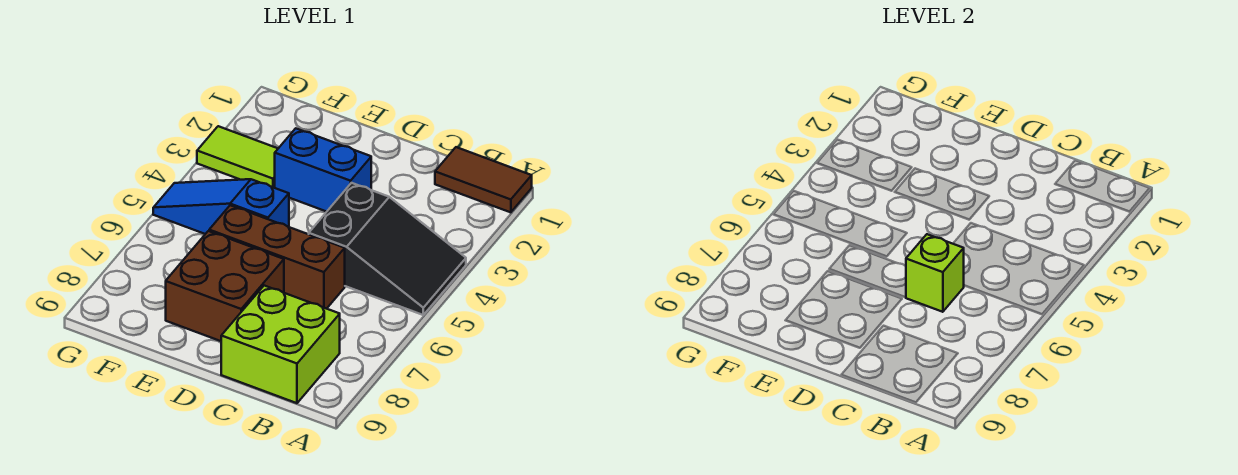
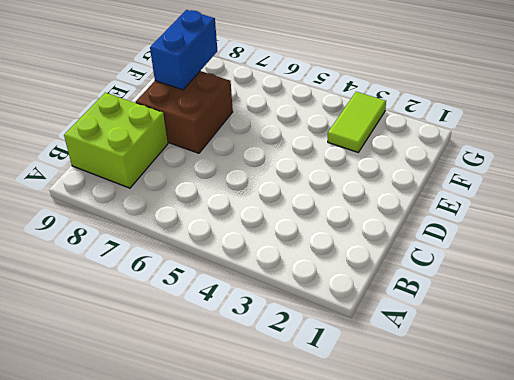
blue brick E8:F8 level 2 -> blue brick D3:E3 level 1
none -> brown tile A1:B1 level 1
none -> black slope A4:C5 level 1 top C

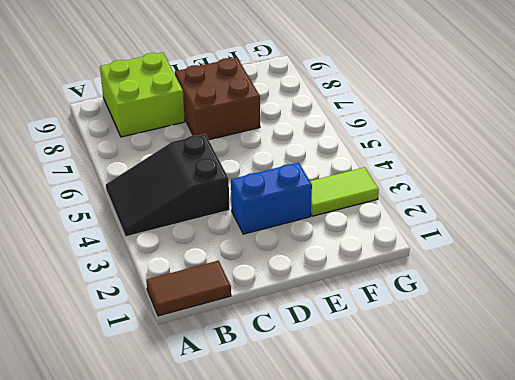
none -> brown brick C6:E6 level 1
none -> blue slope E5:G5 level 1 top E

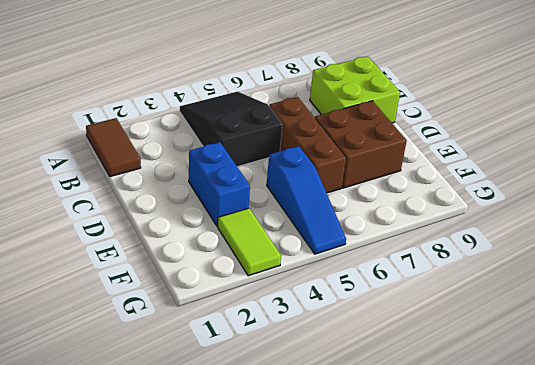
none -> lime brick C6 level 2

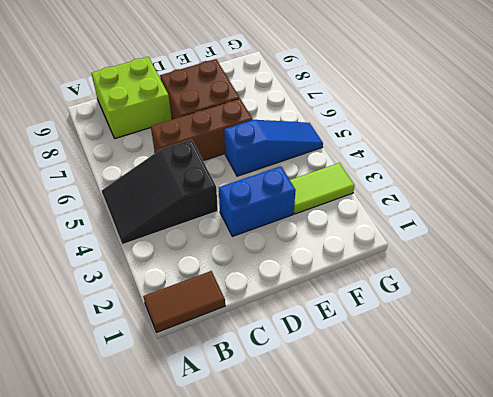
none -> lime brick C6 level 2

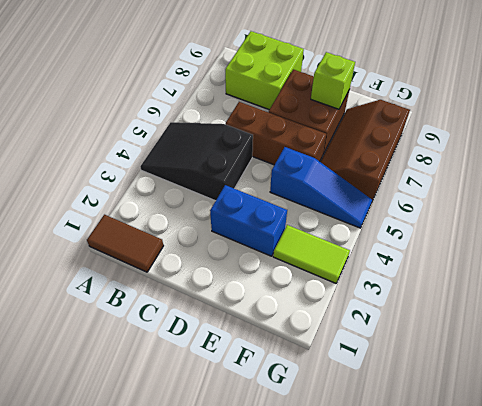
lime brick E8 level 2 -> lime brick C6 level 2
brown slope F6:G8 level 1 top G -> none

